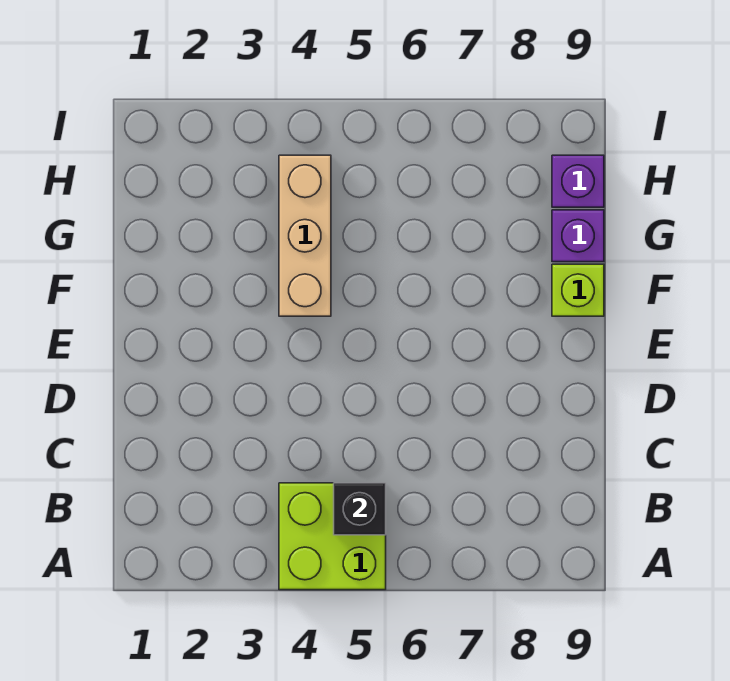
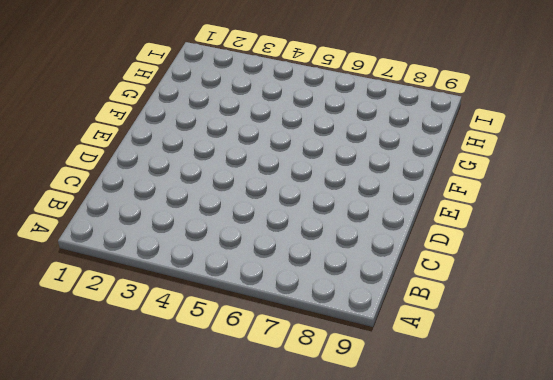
none -> lime brick A4:B5 level 1
none -> tan brick F4:H4 level 1

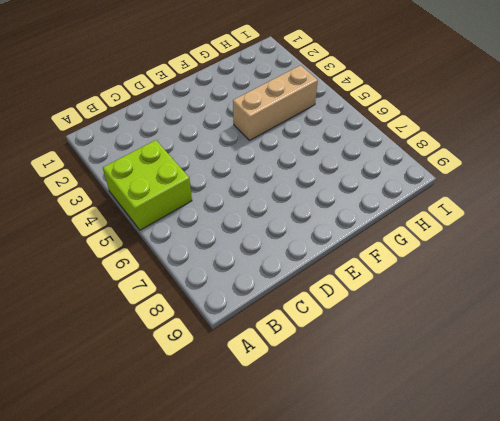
none -> lime brick F9 level 1
none -> purple brick G9 level 1

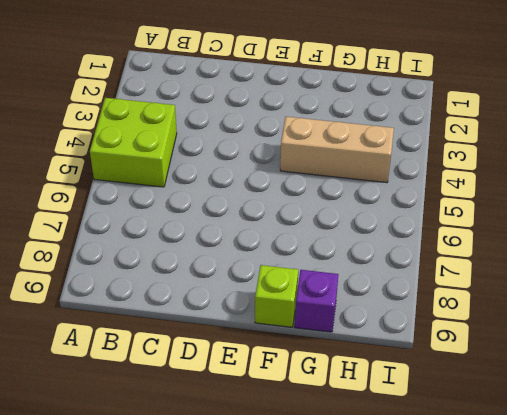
none -> purple brick H9 level 1
none -> black brick B5 level 2

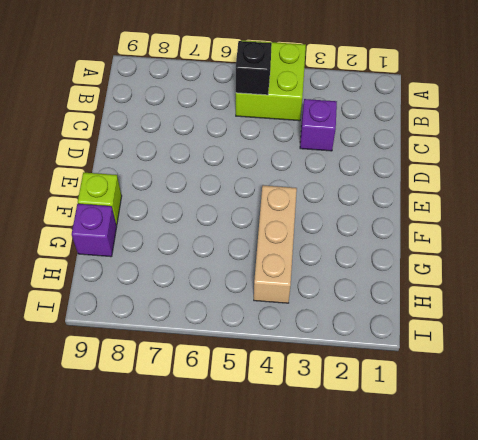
purple brick C3 level 1 -> purple brick H9 level 1

